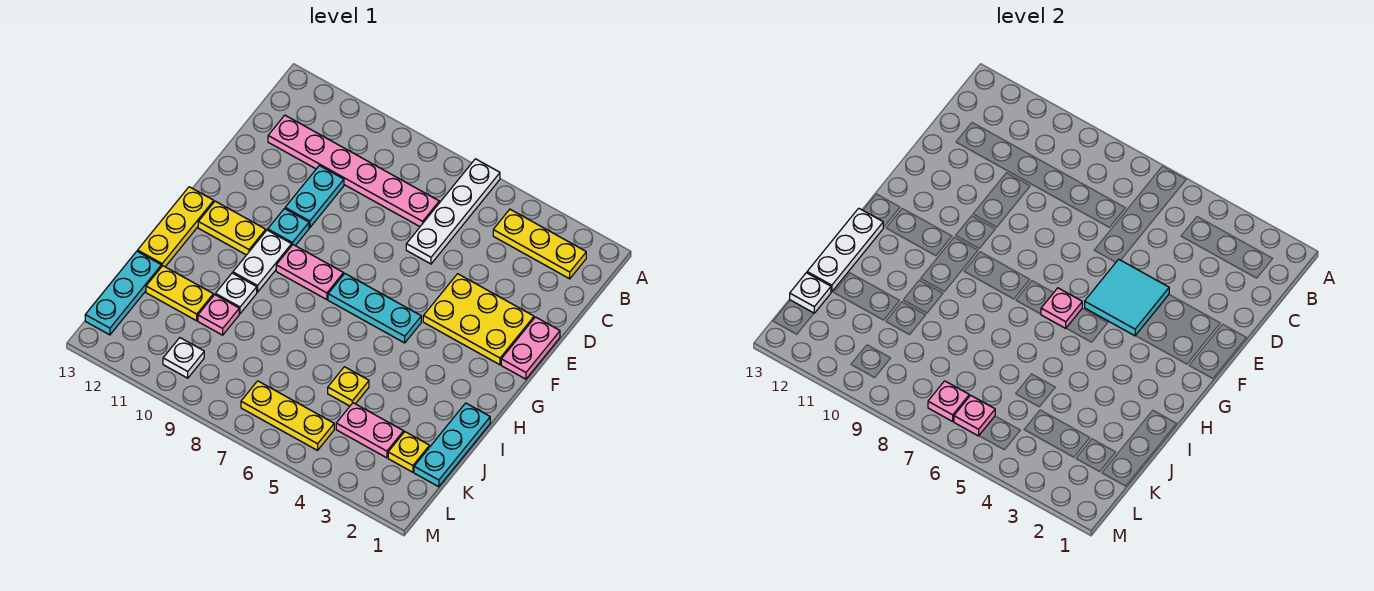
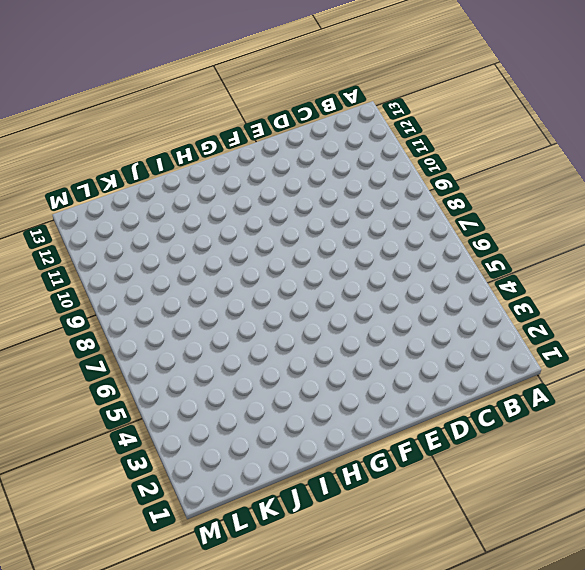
none -> white plate A6:D6 level 1
none -> yellow plate B2:B4 level 1
none -> pink plate C7:C12 level 1

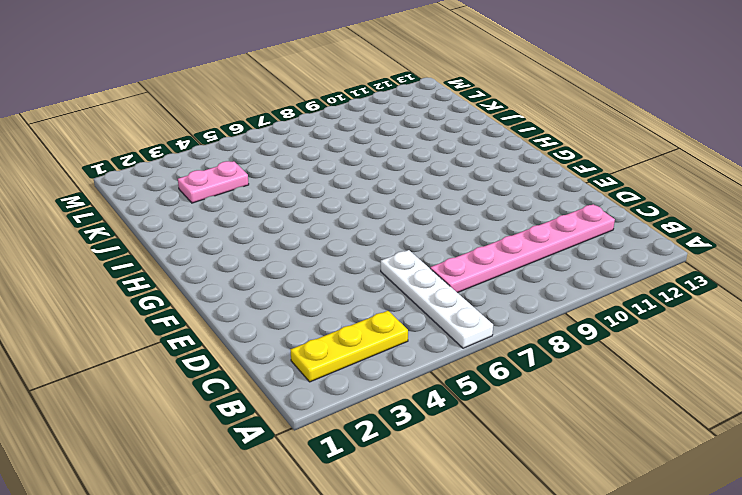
none -> cyan plate D10:E10 level 1
none -> pink plate E1:F1 level 1
none -> yellow plate E2:F4 level 1

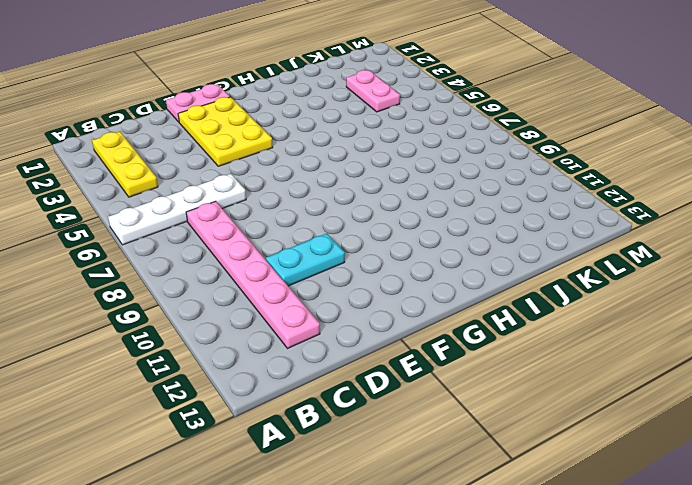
none -> cyan plate F10 level 1
none -> cyan plate G5:G7 level 1
none -> pink plate G8:G9 level 1

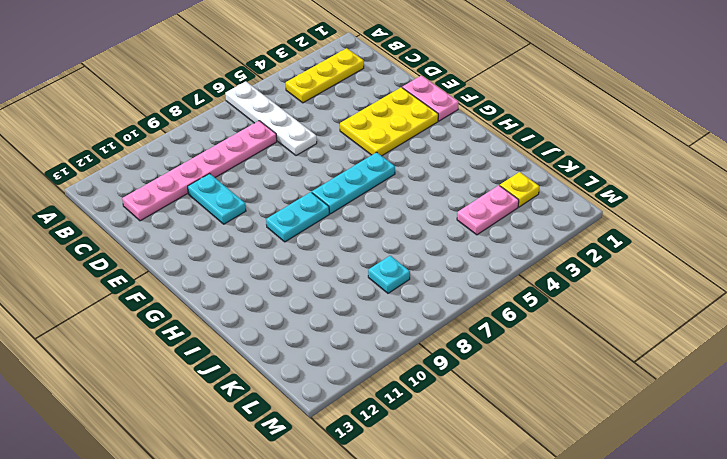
cyan plate G8:G9 level 1 -> pink plate G8:G9 level 1
cyan plate K8 level 1 -> cyan plate F10 level 1
none -> white plate G10:H10 level 1
none -> yellow plate G11:G12 level 1
none -> yellow plate G13:I13 level 1

